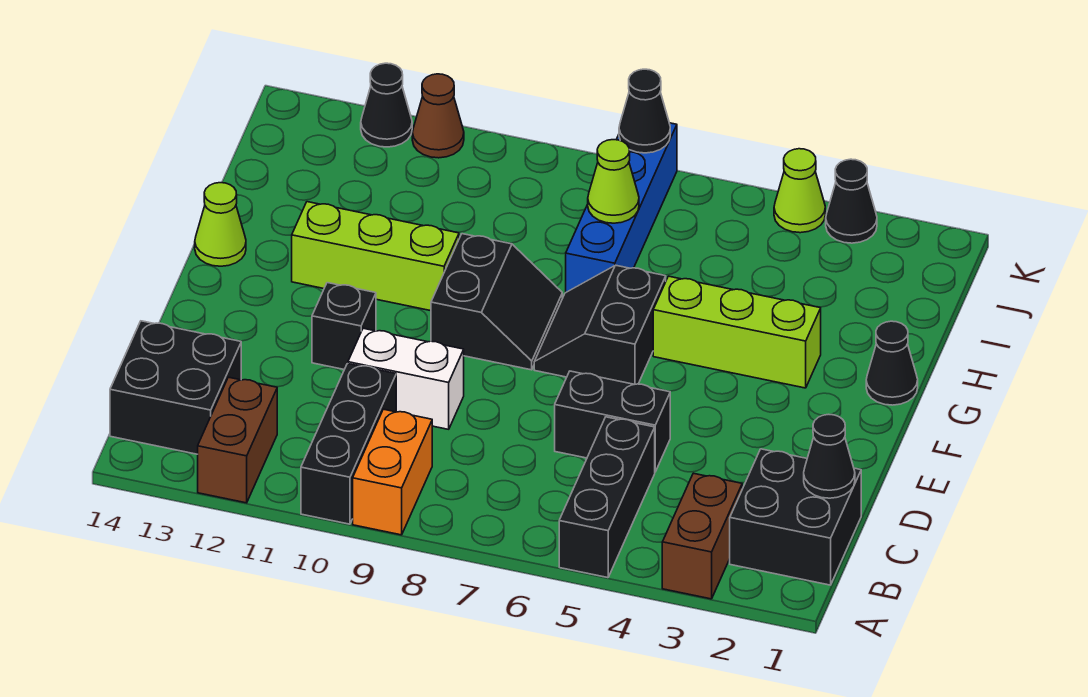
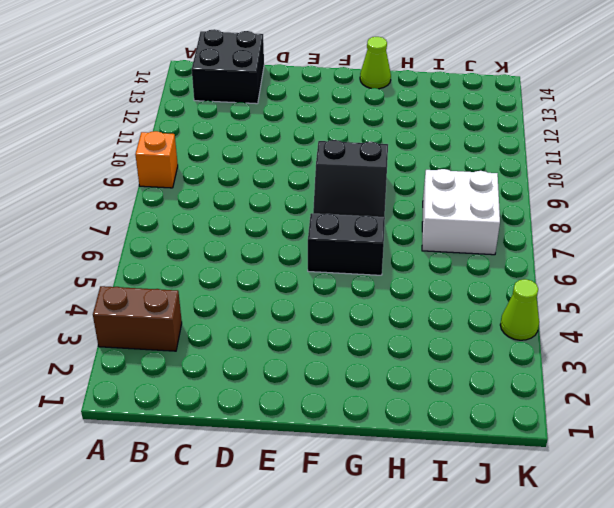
orange brick A9 level 1 -> orange brick A9:B9 level 1
white brick I7:J8 level 1 -> blue brick H7:K7 level 1
none -> black brick A5:C5 level 1
none -> black brick A10:C10 level 1
none -> brown brick A12:B12 level 1

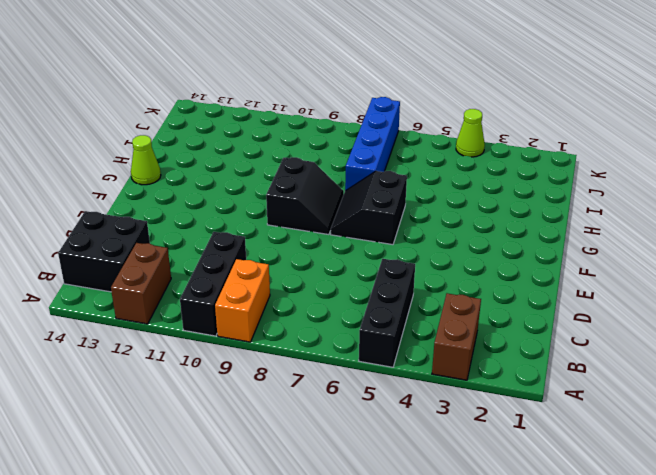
none -> black brick B1:C2 level 1
none -> black brick D5:D6 level 1
none -> white brick D9:D10 level 1

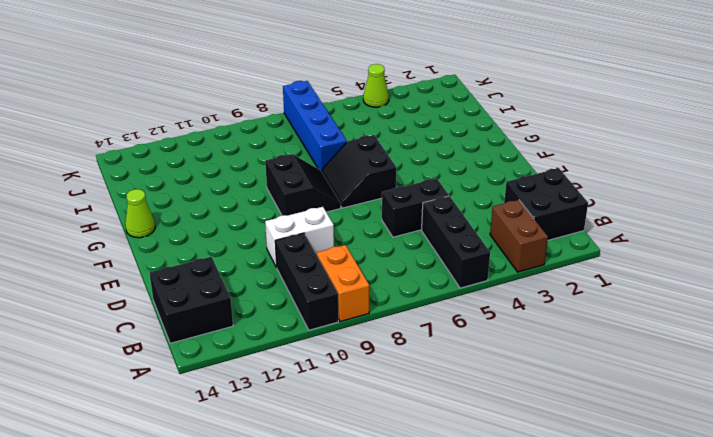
none -> brown brick A12:B12 level 1
none -> black brick E11 level 1
none -> black cone G1 level 1

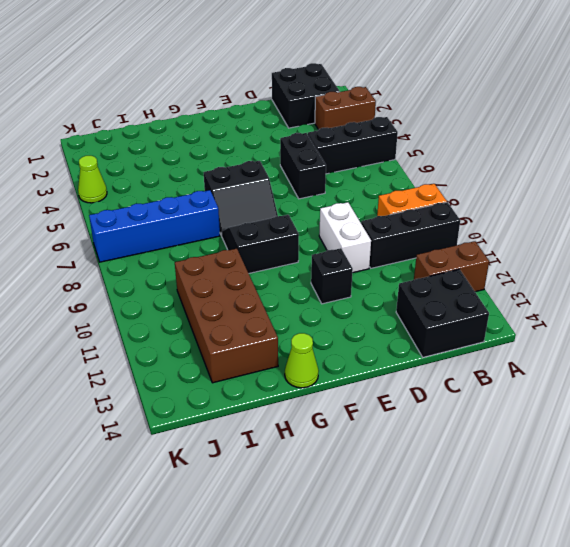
brown brick H10:I13 level 1 -> none
none -> black cone G1 level 1
none -> lime brick G3:G5 level 1
none -> lime brick G10:G12 level 1

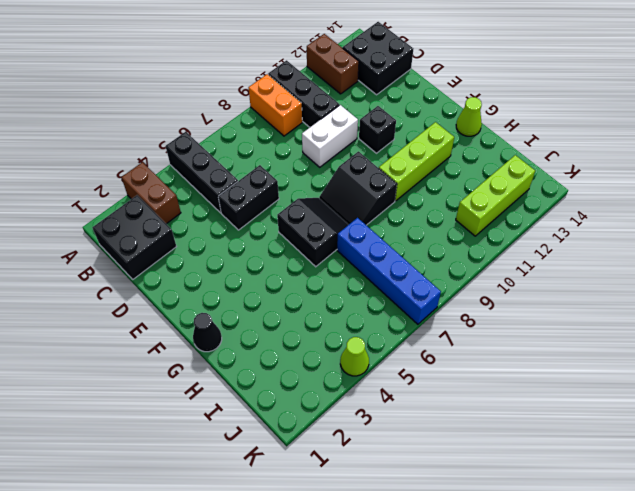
lime brick J11:J13 level 1 -> lime brick G3:G5 level 1
none -> black cone K3 level 1
none -> brown cone K11 level 1
none -> black cone K12 level 1

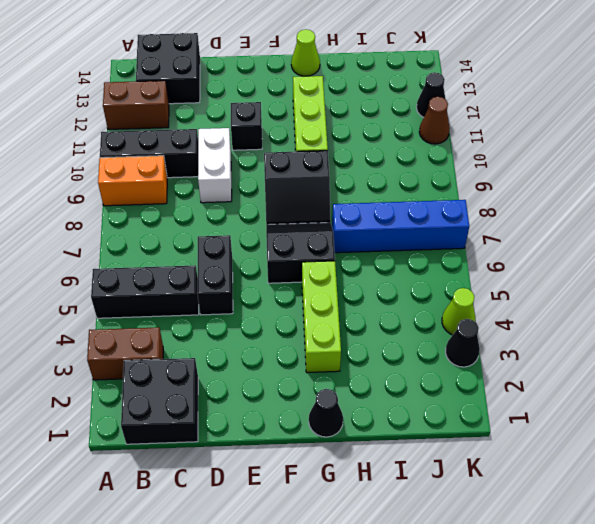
none -> black cone C1 level 2
none -> lime cone I7 level 2
none -> black cone K7 level 2

